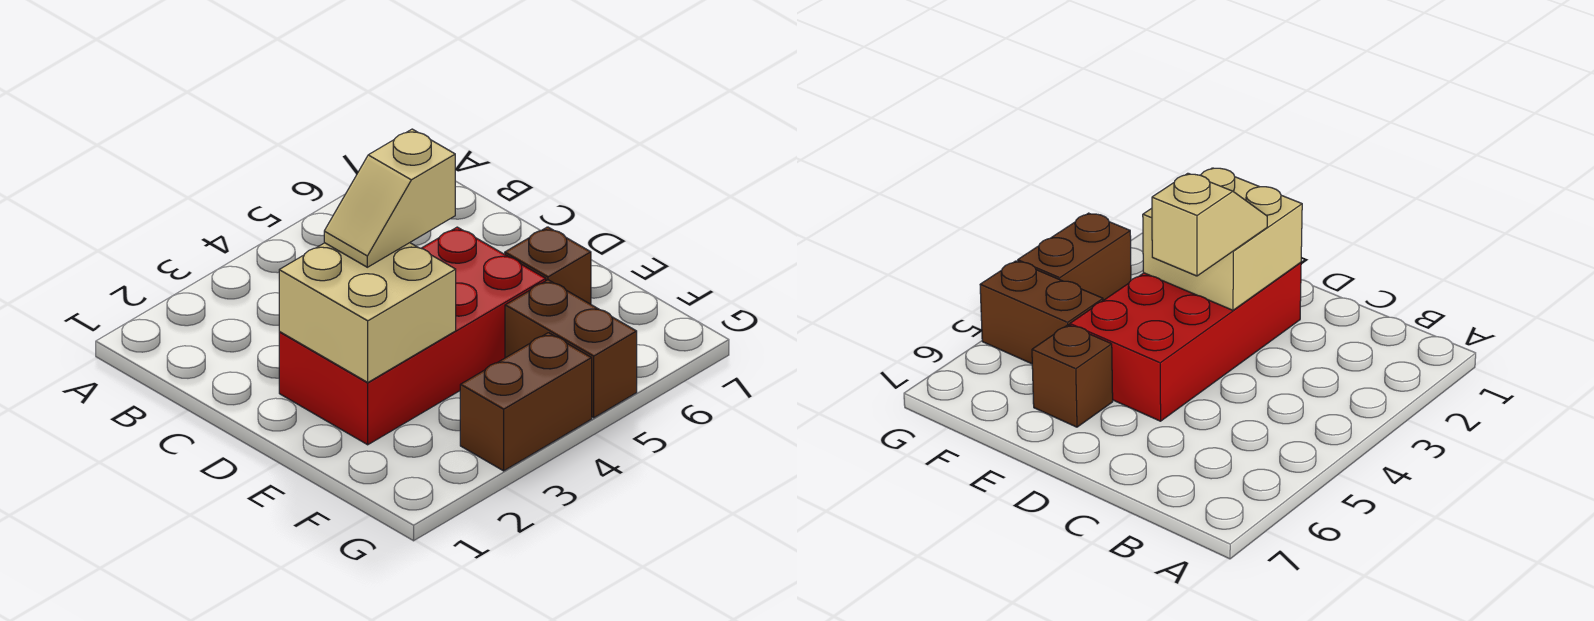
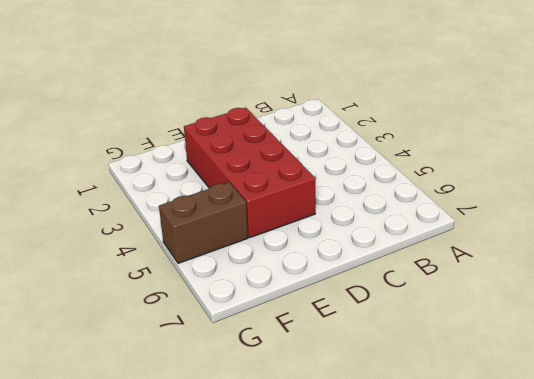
none -> brown brick E6 level 1
none -> brown brick G3:G4 level 1

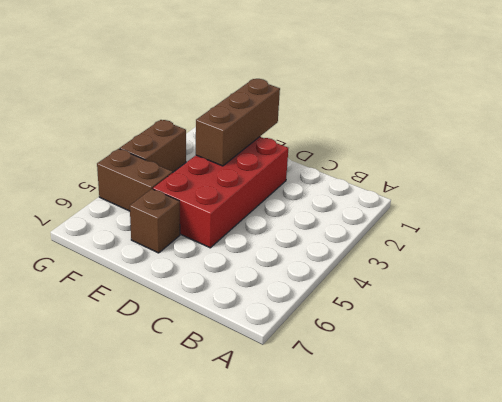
brown brick E1:E3 level 2 -> tan brick D2:E3 level 2
none -> tan slope D3:D4 level 3 top 4

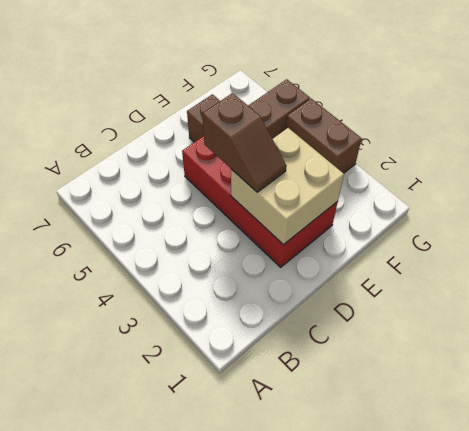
brown slope D3:D4 level 3 top 4 -> tan slope D3:D4 level 3 top 4

